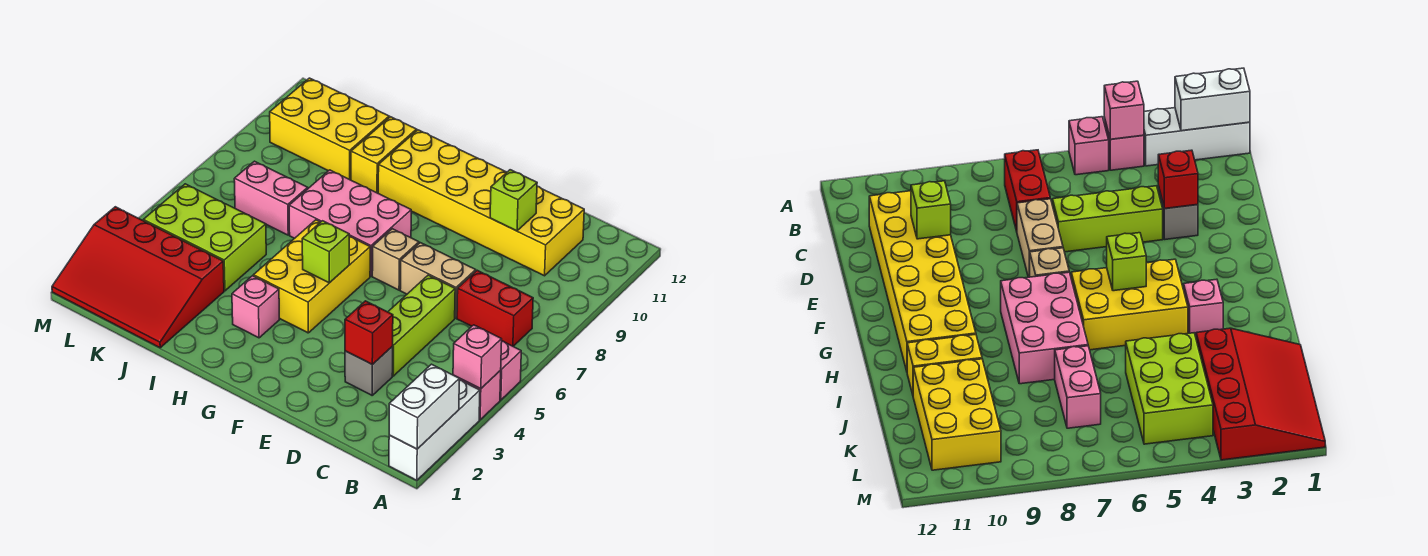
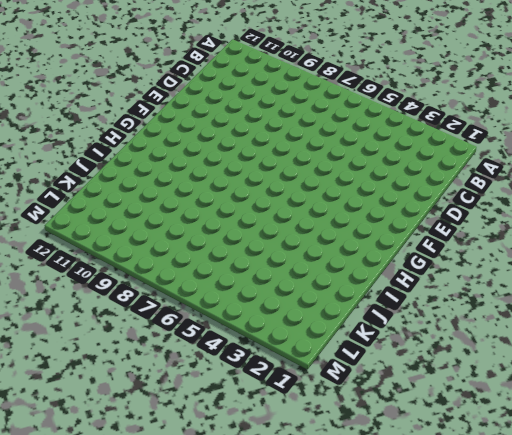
none -> white brick A1:A3 level 1
none -> pink brick A4 level 1
none -> pink brick A5 level 1

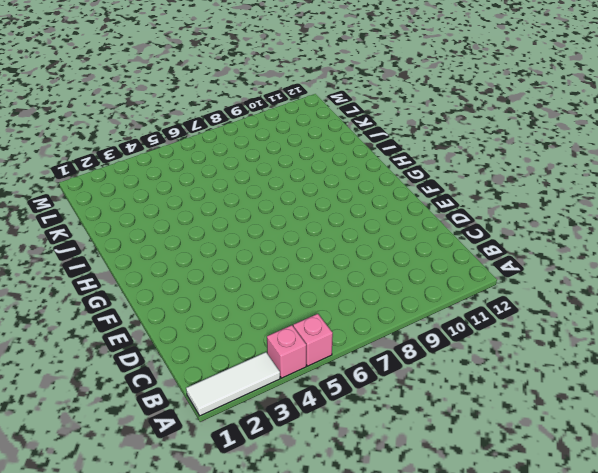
white tile A1:A3 level 1 -> white brick A1:A3 level 1
none -> red brick B7:C7 level 1
none -> yellow brick C10:H11 level 1
none -> grey brick D3 level 1

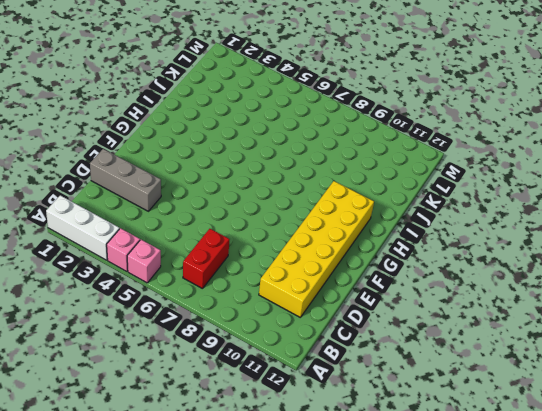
grey brick D1:D3 level 1 -> grey brick D3 level 1
none -> lime brick D4:D6 level 1
none -> tan brick D7:E7 level 1
none -> tan brick F7 level 1

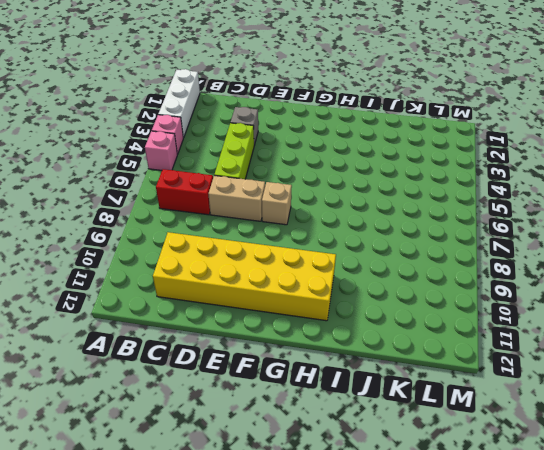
none -> yellow brick G4:H6 level 1
none -> pink brick G7:I8 level 1
none -> pink brick H3 level 1

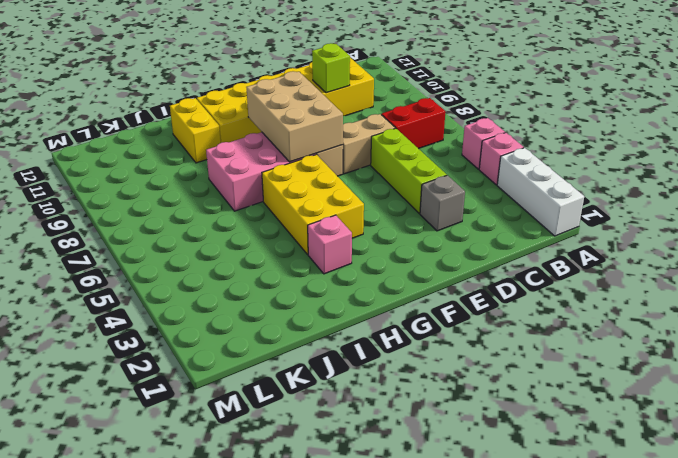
tan brick F7:G9 level 2 -> none
none -> red slope J1:M3 level 1 top 3
none -> lime brick J4:L5 level 1
none -> pink brick J7:K7 level 1

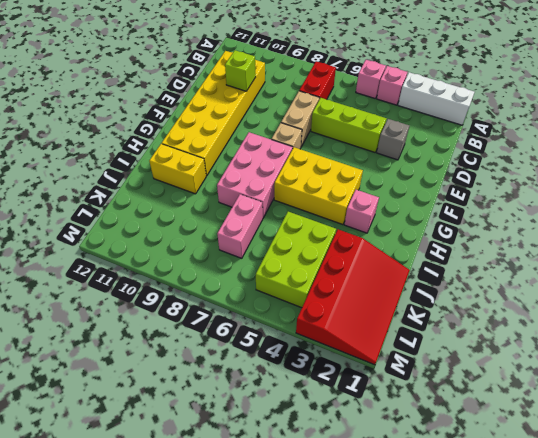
none -> yellow brick J10:L11 level 1
none -> white brick A1:A2 level 2
none -> pink brick A4 level 2

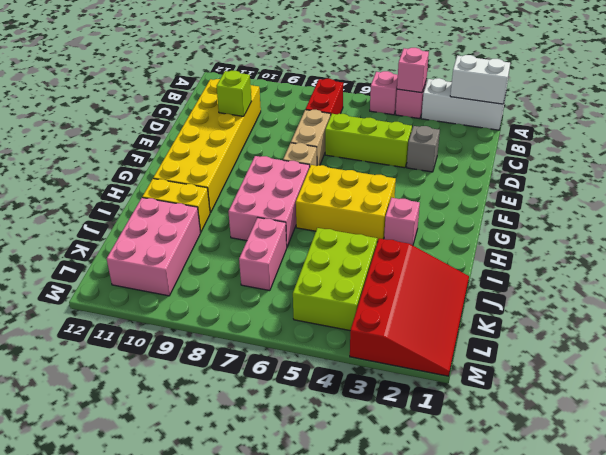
pink brick J10:L11 level 1 -> yellow brick J10:L11 level 1
none -> red brick D3 level 2
none -> lime brick G5 level 2

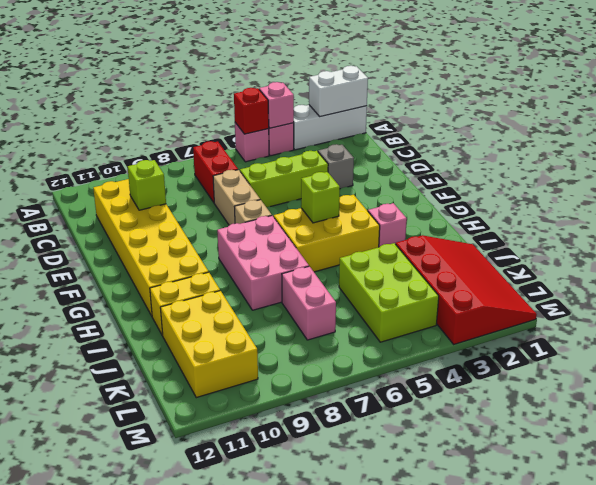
red brick A5 level 2 -> red brick D3 level 2

